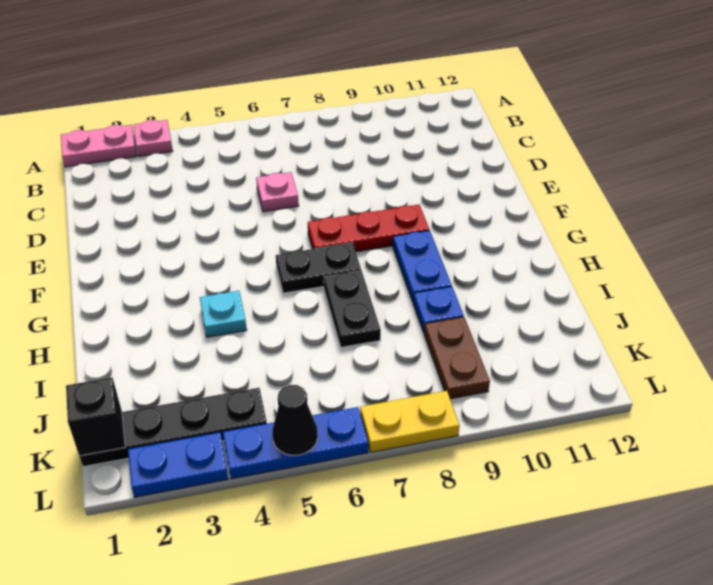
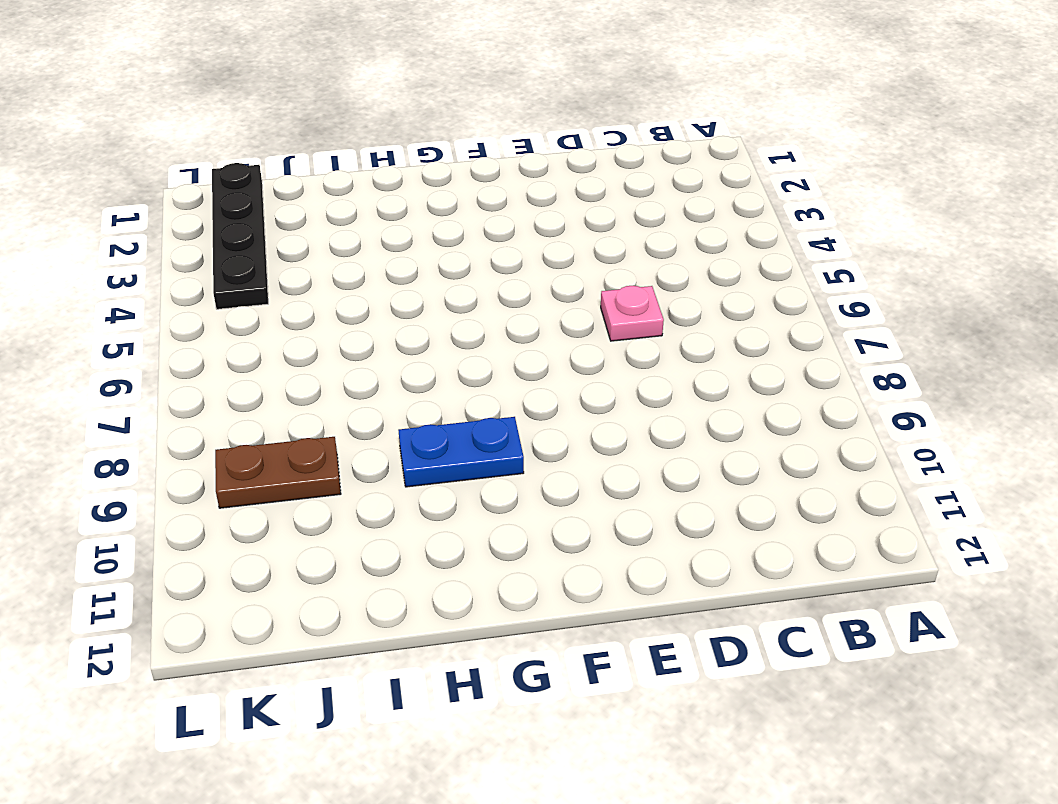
none -> pink plate A1:A2 level 1
none -> pink plate A3 level 1
none -> red plate F7:F9 level 1

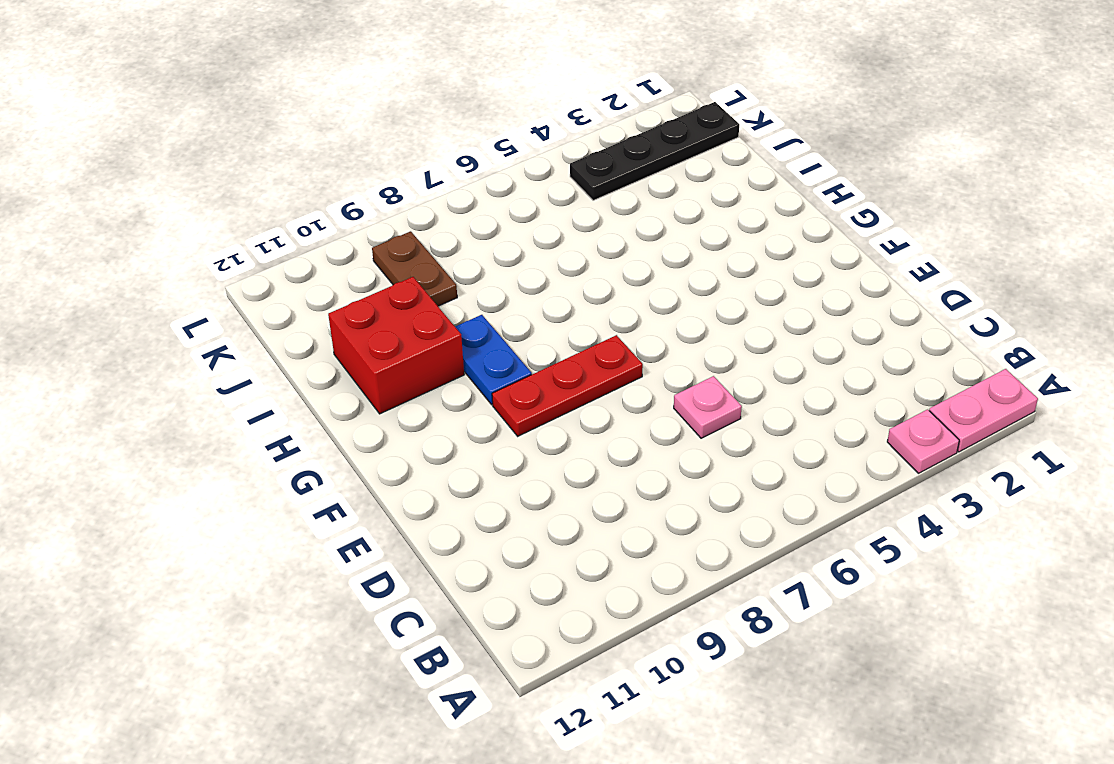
red brick H10:I11 level 1 -> none
none -> black plate G6:G7 level 1
none -> cyan plate H4 level 1
none -> black plate H7:I7 level 1

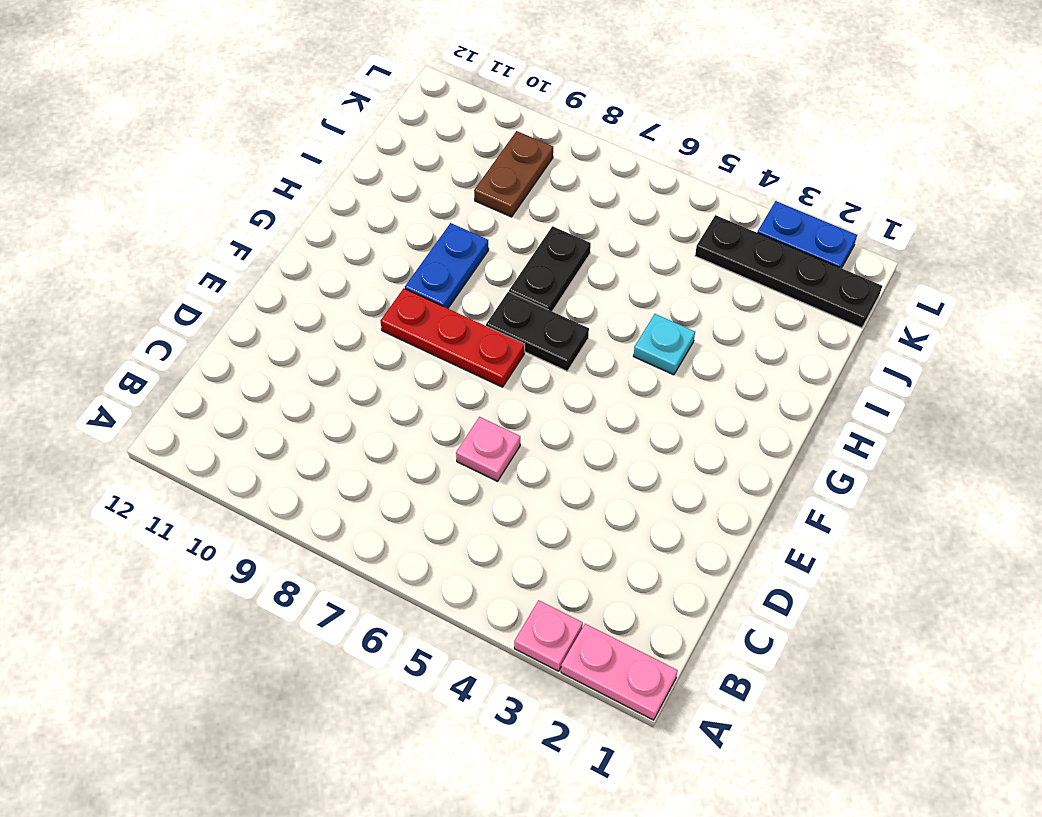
none -> blue plate I9 level 1
none -> blue plate L4:L6 level 1
none -> yellow plate L7:L8 level 1

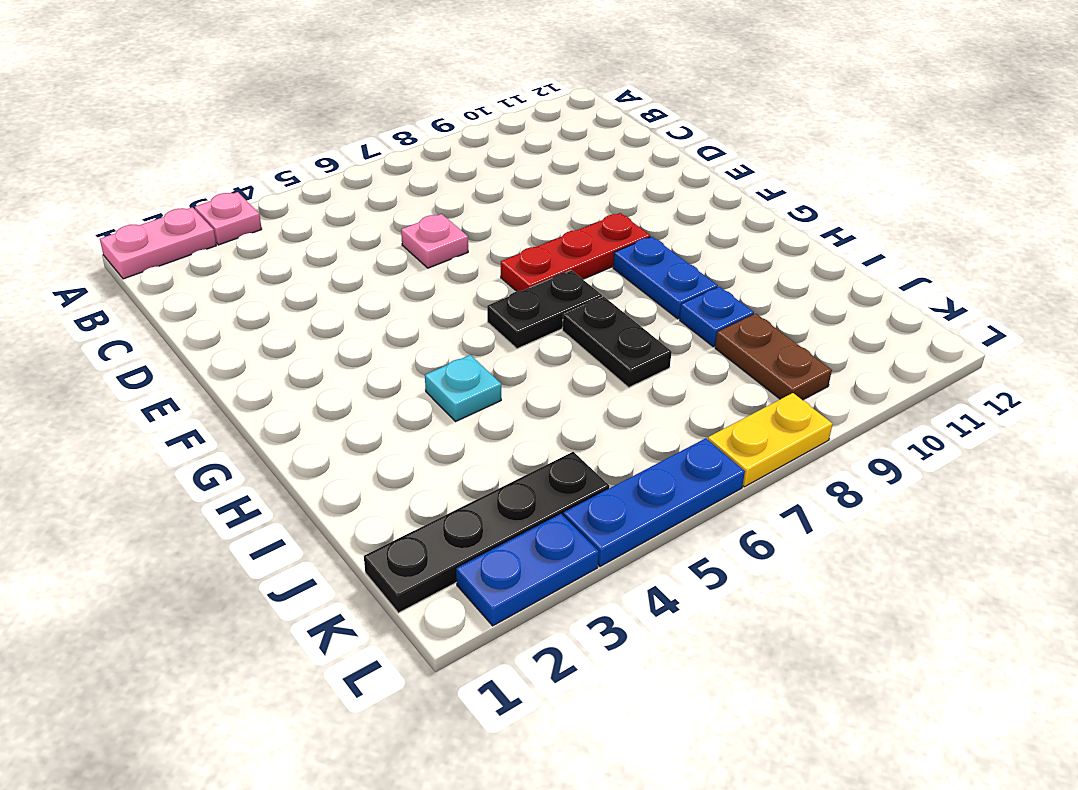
none -> black brick K1 level 2
none -> black cone L5 level 2

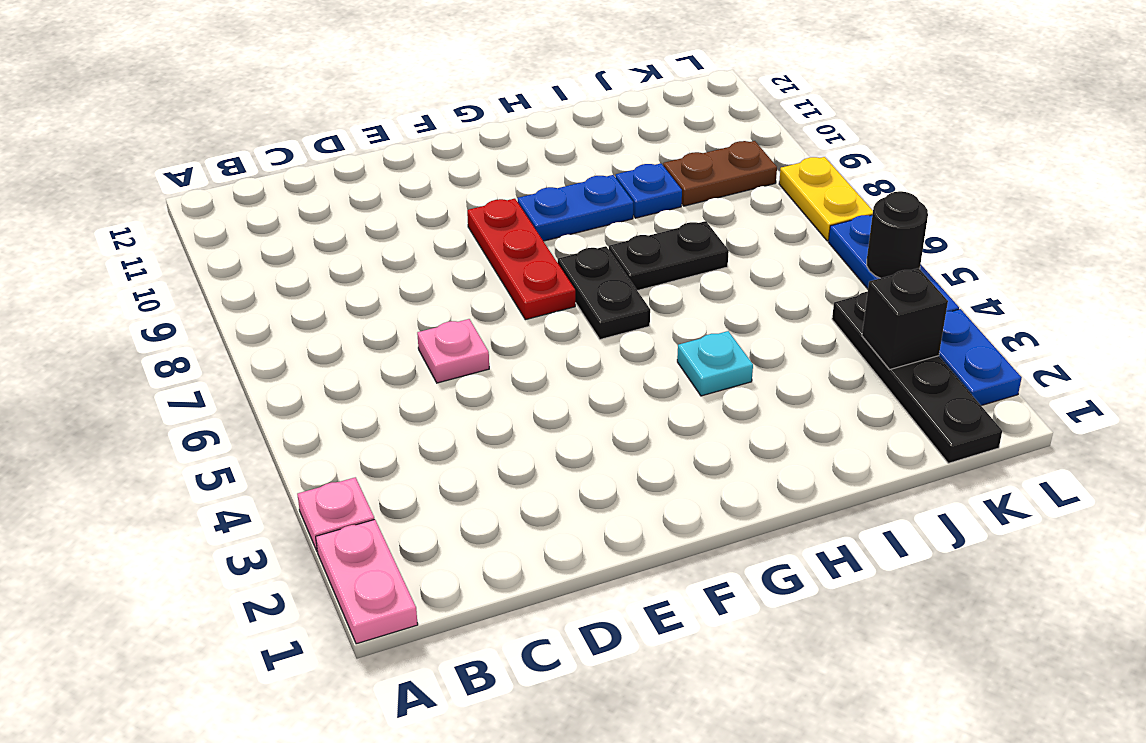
black brick K3 level 2 -> black brick K1 level 2
black round brick L5 level 2 -> black cone L5 level 2

